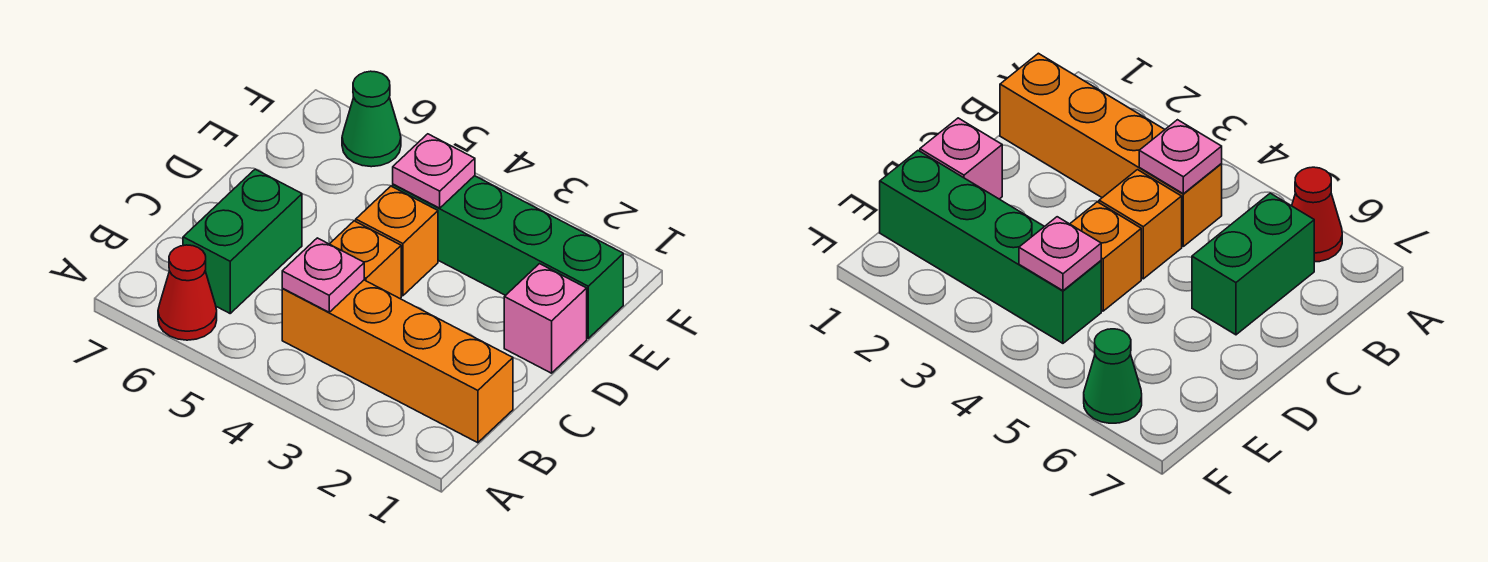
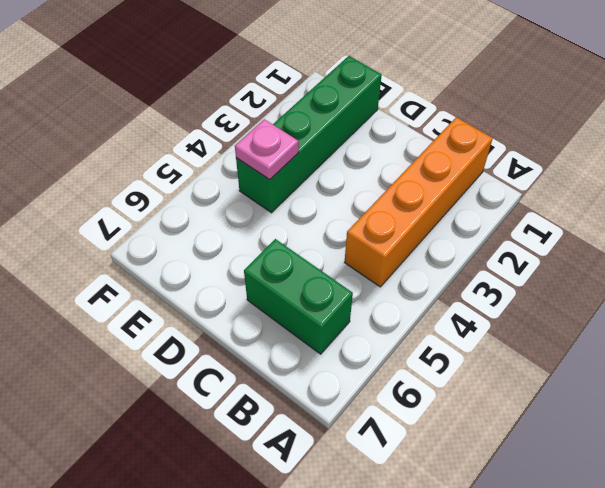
none -> red cone A6 level 1
none -> orange brick C4 level 1

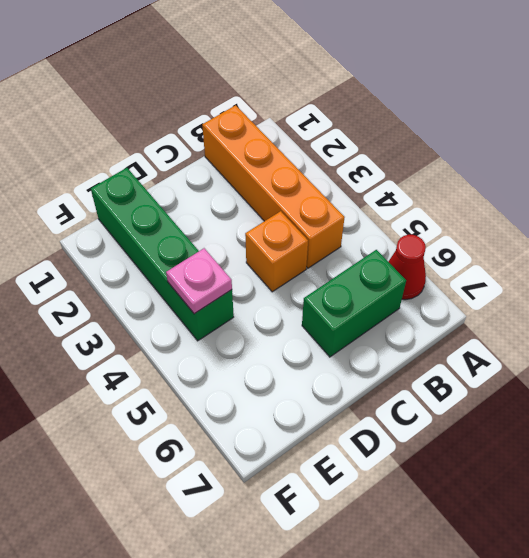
none -> pink brick D1 level 1
none -> orange brick D4 level 1

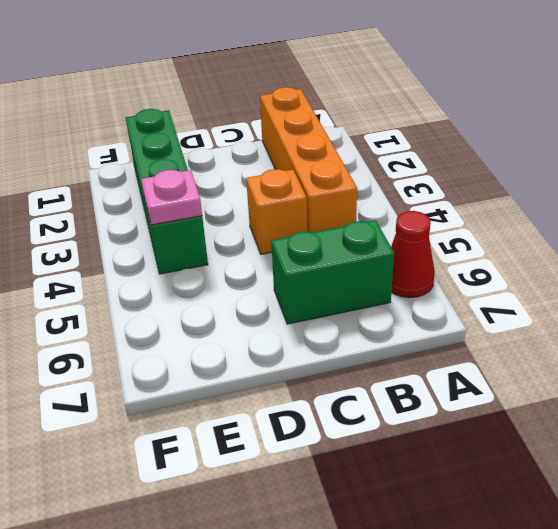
none -> pink brick D1 level 1
none -> orange brick D4 level 1

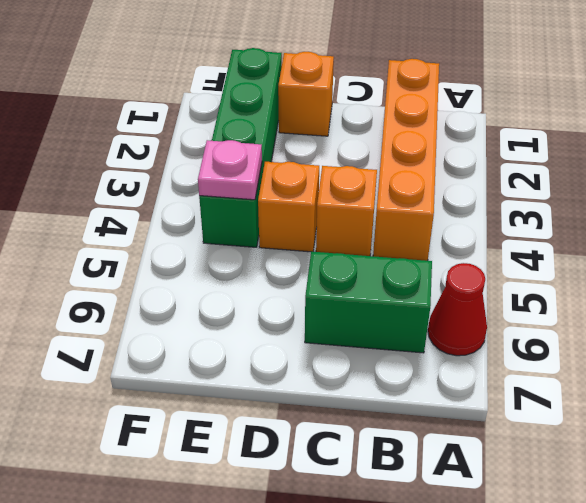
orange brick D1 level 1 -> pink brick D1 level 1
none -> green cone F6 level 1
none -> pink plate B4 level 2

